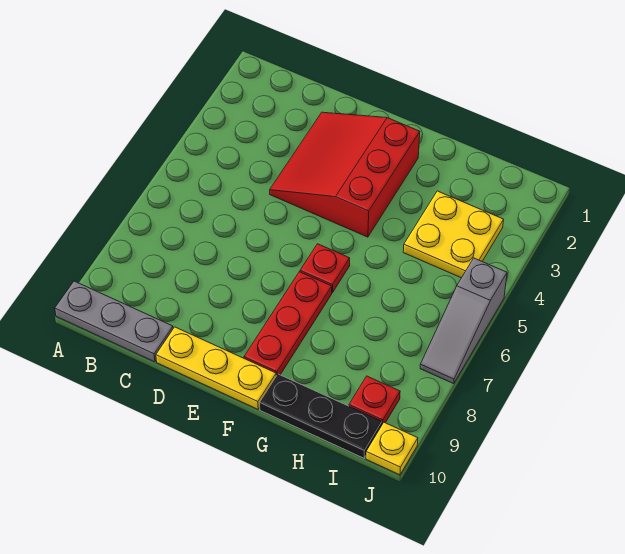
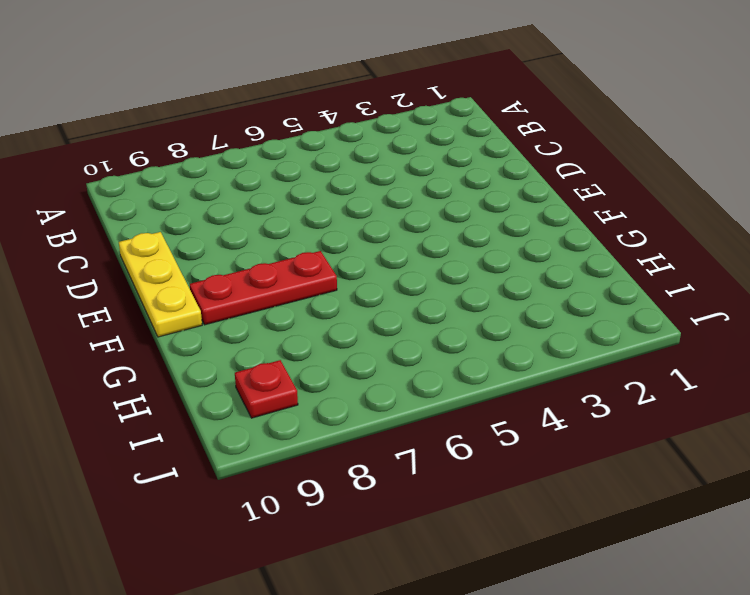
none -> grey plate A10:C10 level 1
none -> red slope D2:F4 level 1 top F

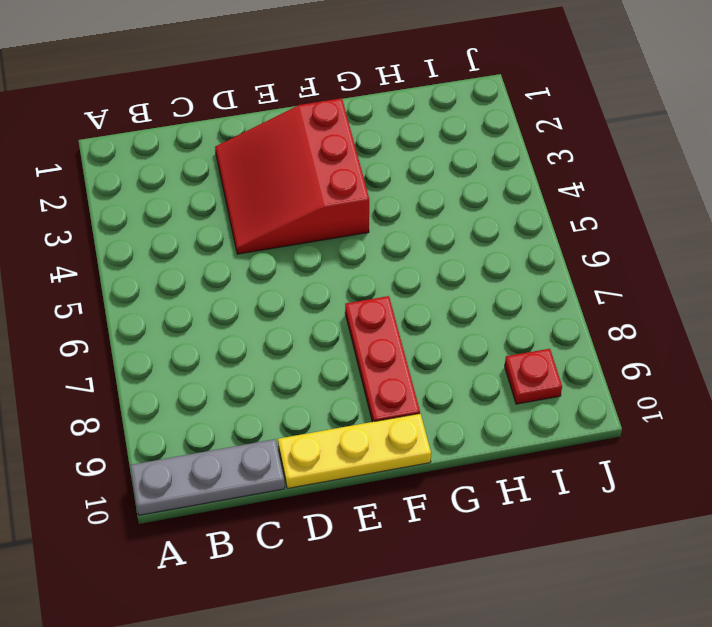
none -> red plate F6 level 1
none -> black plate G10:I10 level 1

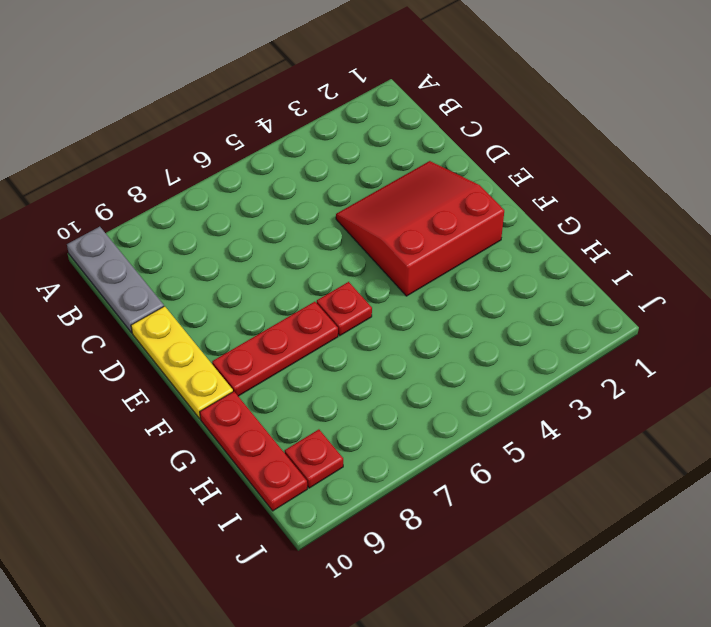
red plate G10:I10 level 1 -> black plate G10:I10 level 1
none -> yellow plate H3:I4 level 1
none -> grey slope J5:J7 level 1 top 5

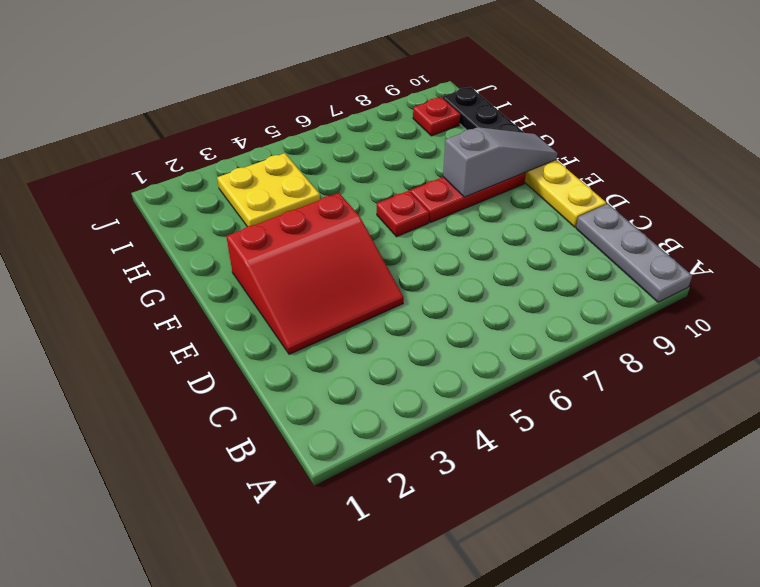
grey slope F8:F10 level 2 top 8 -> grey slope J5:J7 level 1 top 5
none -> yellow plate J10 level 1

